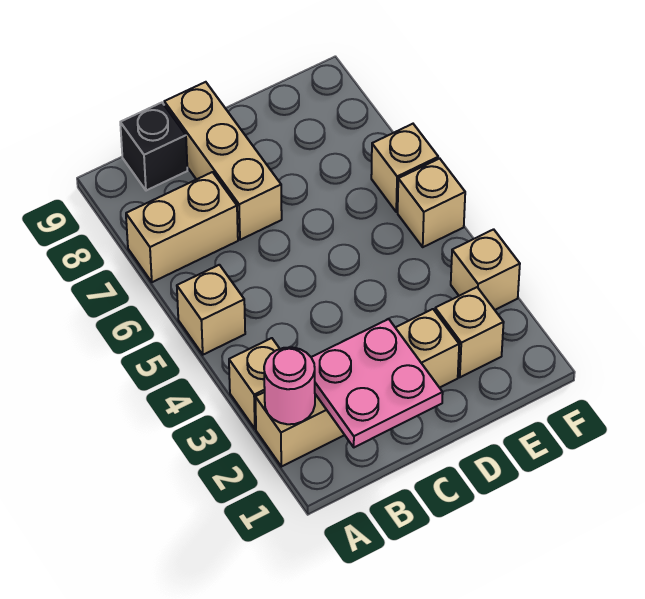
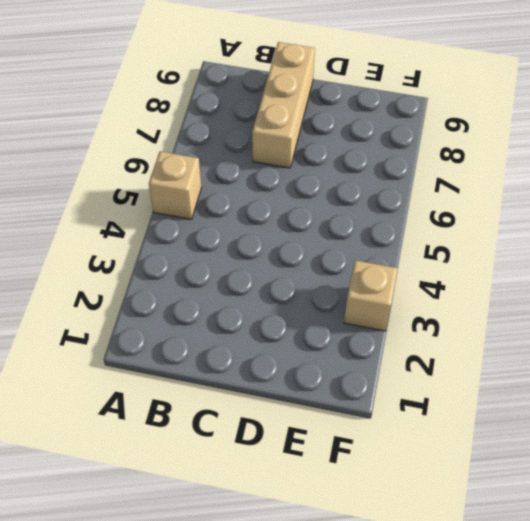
none -> tan brick A2:D2 level 1
none -> tan brick A3 level 1
none -> tan brick A7:B7 level 1

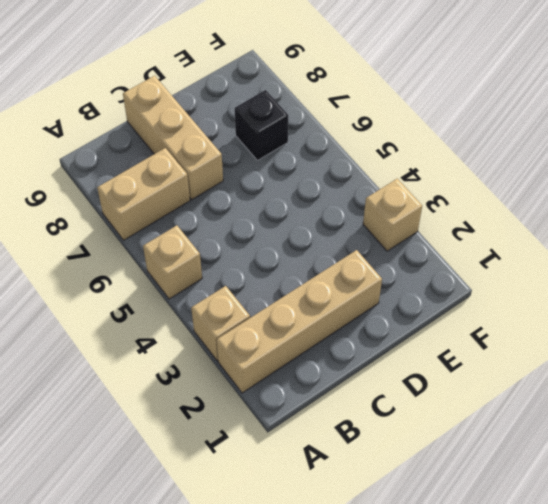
black brick E7 level 1 -> black brick B9 level 1
none -> tan brick E2 level 1
none -> tan brick F5 level 1
none -> tan brick F6 level 1

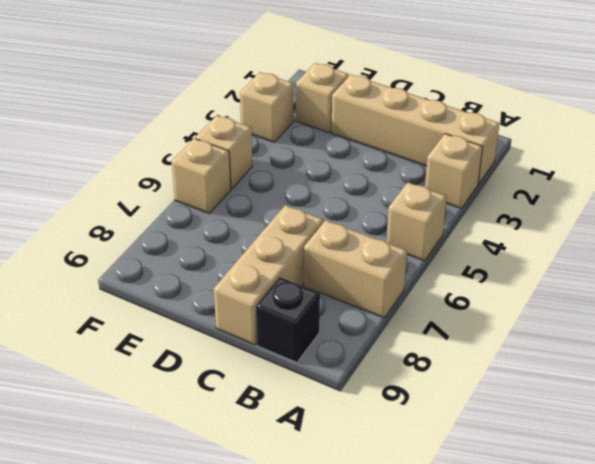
none -> pink round brick A2 level 2
none -> pink plate B1:C2 level 2

